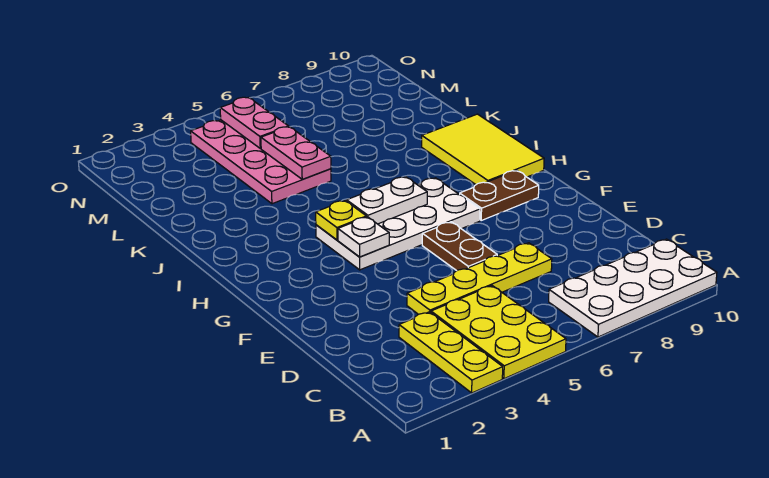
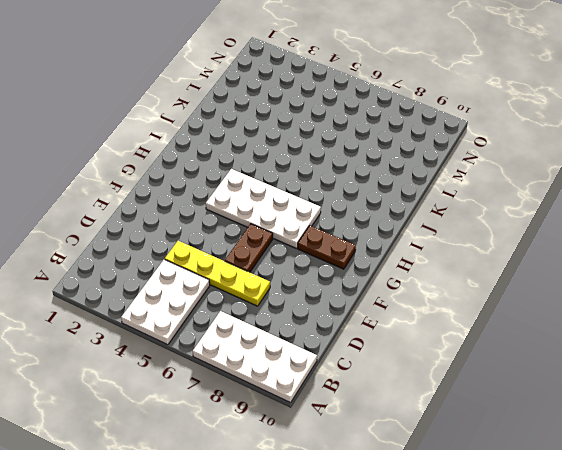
white plate A4:C5 level 1 -> yellow plate A4:C5 level 1
none -> yellow plate A3:C3 level 1
none -> yellow tile H9:J10 level 1
none -> pink plate K4:N5 level 1

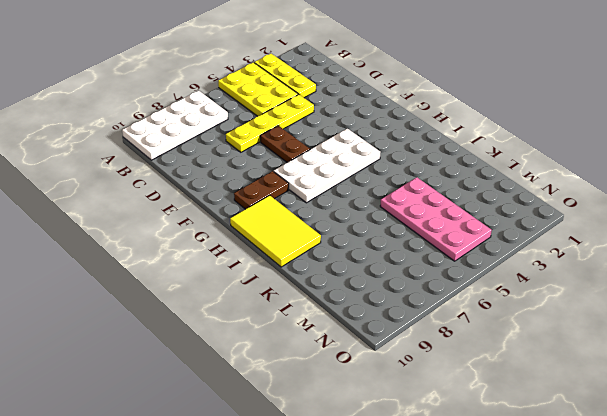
none -> white plate G4 level 2
none -> yellow plate H4 level 2
none -> white plate H5:H6 level 2

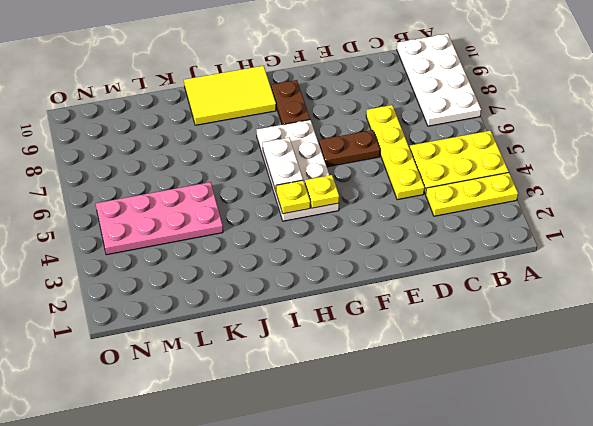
yellow plate G4 level 2 -> white plate G4 level 2
none -> pink plate K5:L5 level 2
none -> pink plate M5:N5 level 2

